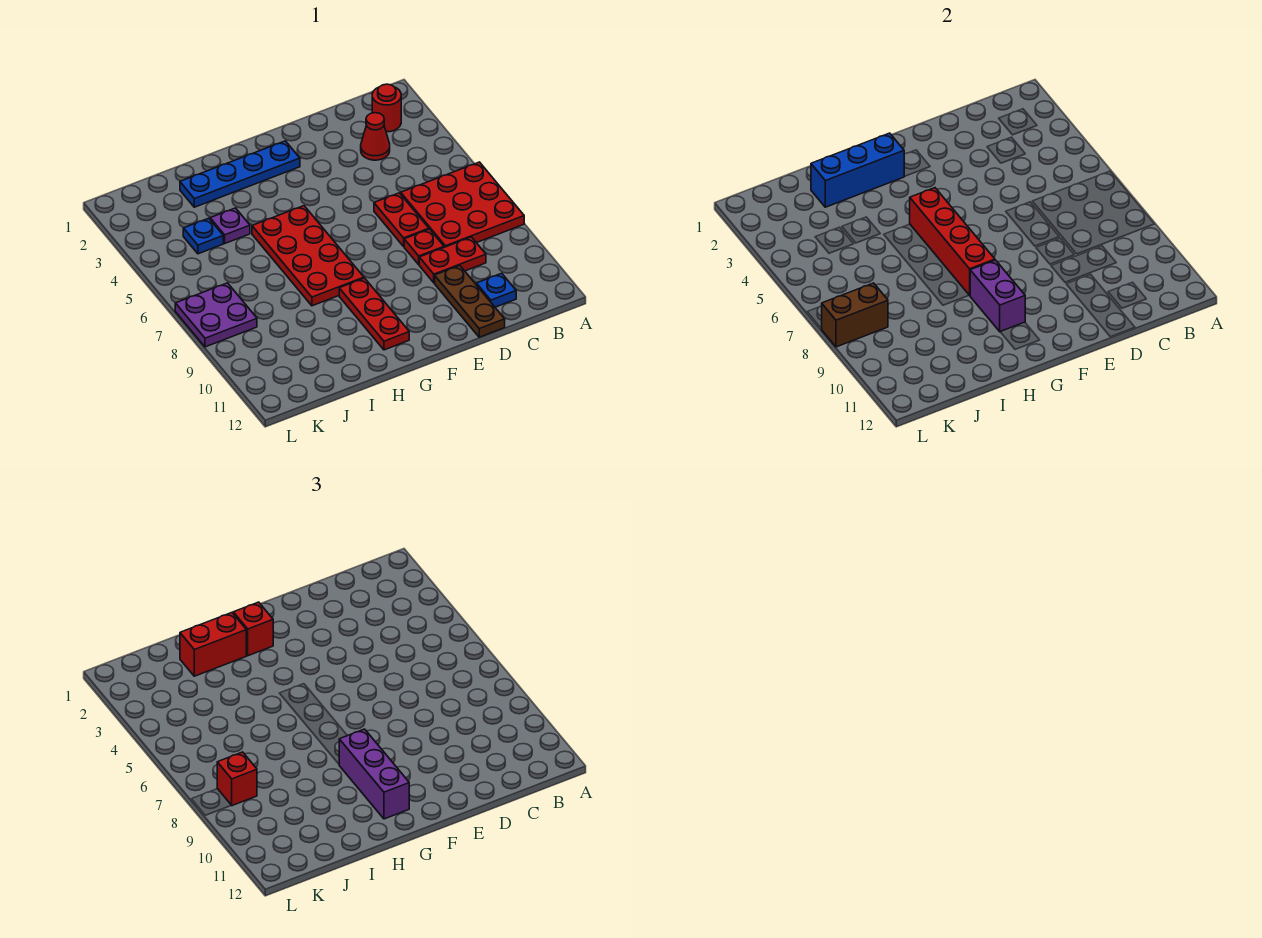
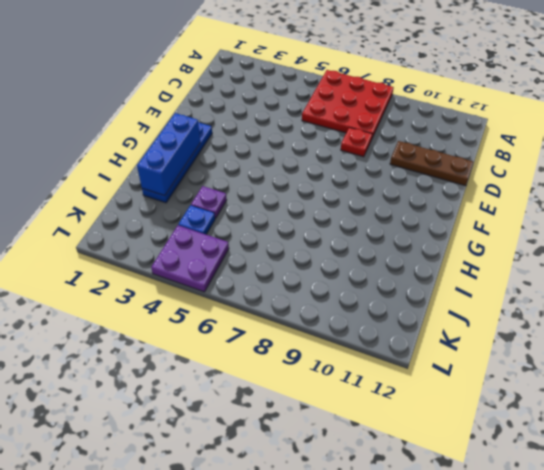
purple plate K4:L5 level 1 -> purple plate K7:L8 level 1
none -> red round brick B2 level 1
none -> red cone C3 level 1
none -> red plate C9:D9 level 1

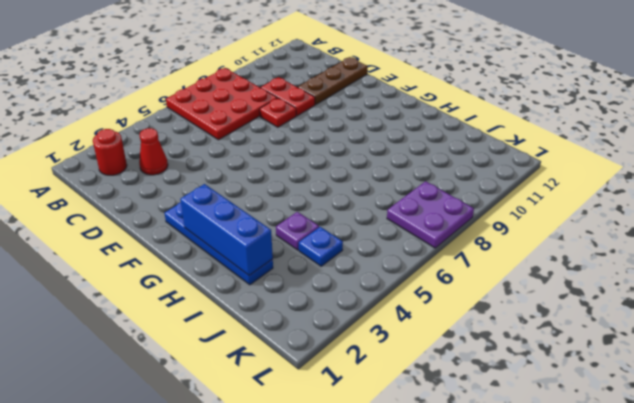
none -> blue plate C11 level 1
none -> red plate D6:D7 level 1
none -> red plate G5:H8 level 1

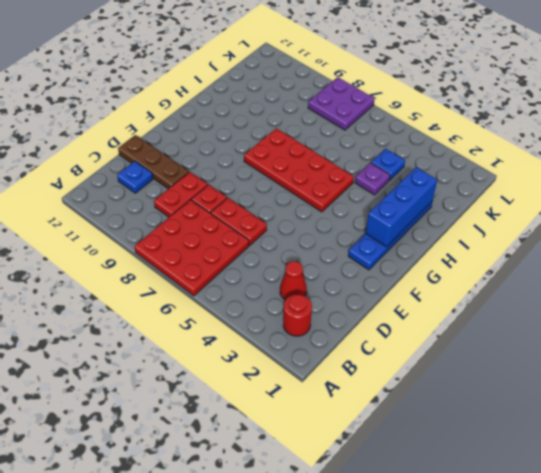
none -> red plate G9:G11 level 1
none -> red brick G5:G8 level 2
none -> purple brick G9:G10 level 2

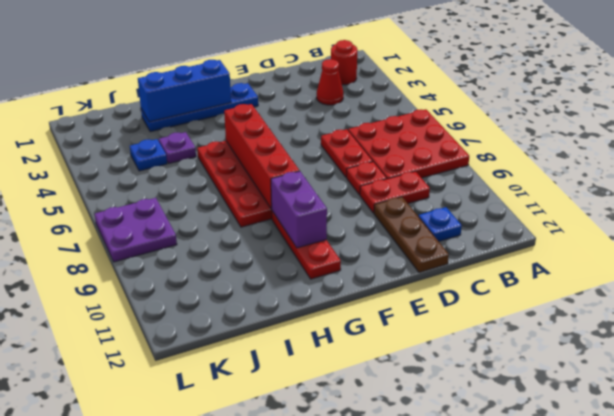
none -> brown brick K8:L8 level 2
none -> red brick G2 level 3
none -> purple brick G9:G11 level 3

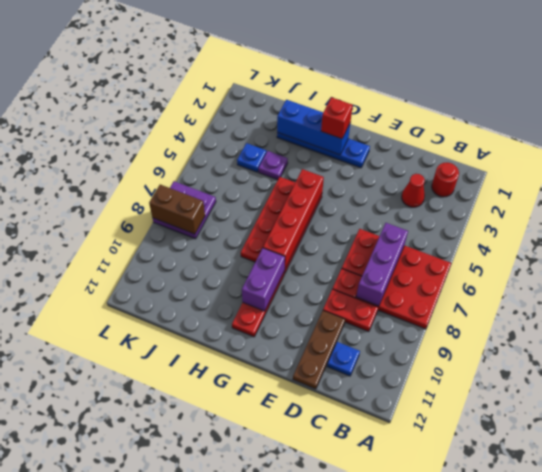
purple brick C6:C8 level 2 -> purple brick G9:G11 level 3
none -> red brick H2:I2 level 3
none -> red brick K8 level 3

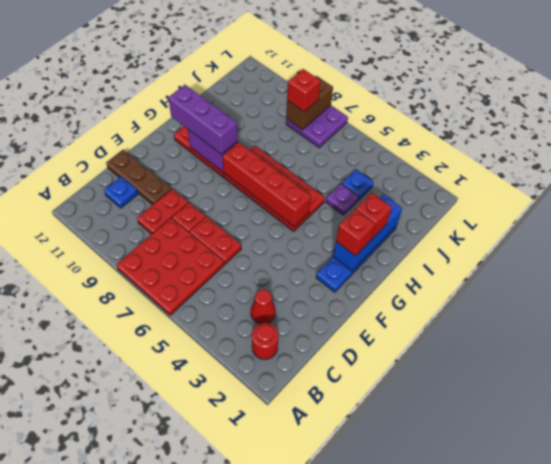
red brick H2 level 3 -> red brick H2:I2 level 3

